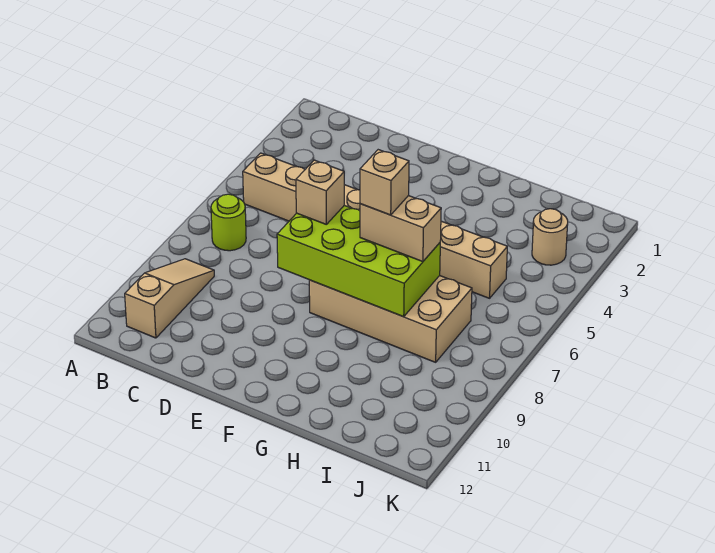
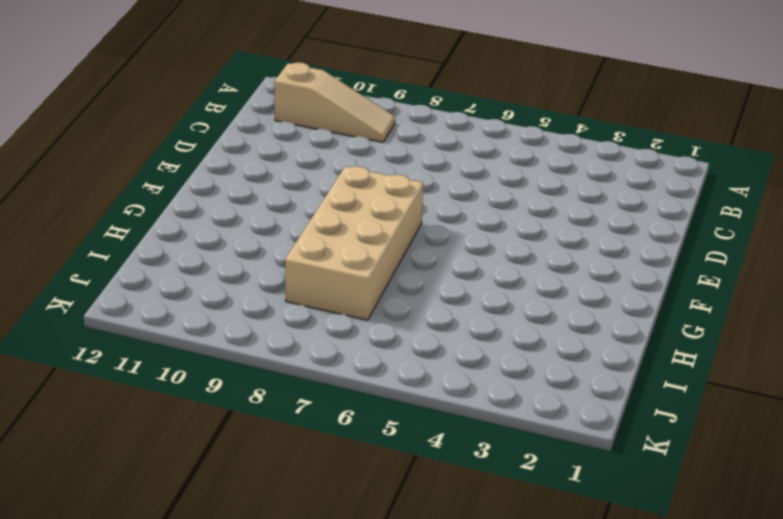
none -> tan brick B5:I5 level 1
none -> lime round brick B7 level 1

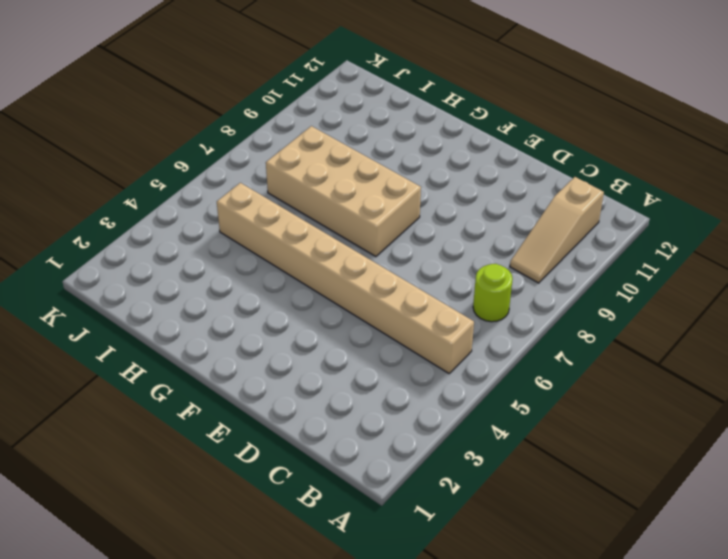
none -> tan round brick J3 level 1
none -> lime brick E7:H8 level 2

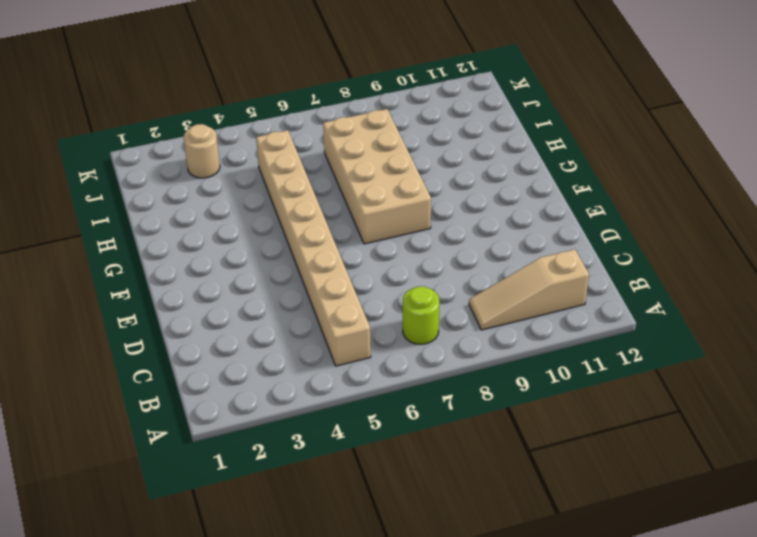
none -> lime brick E7:H8 level 2
none -> tan brick E7 level 3

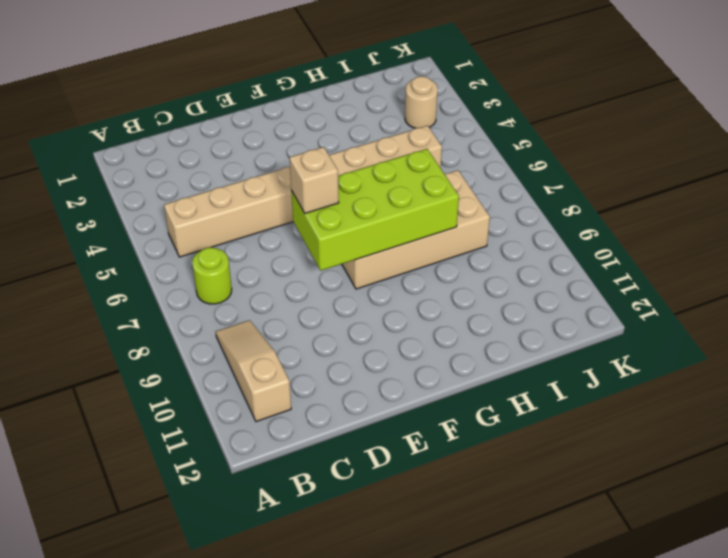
none -> tan brick G7:H7 level 3
none -> tan brick G7 level 4

